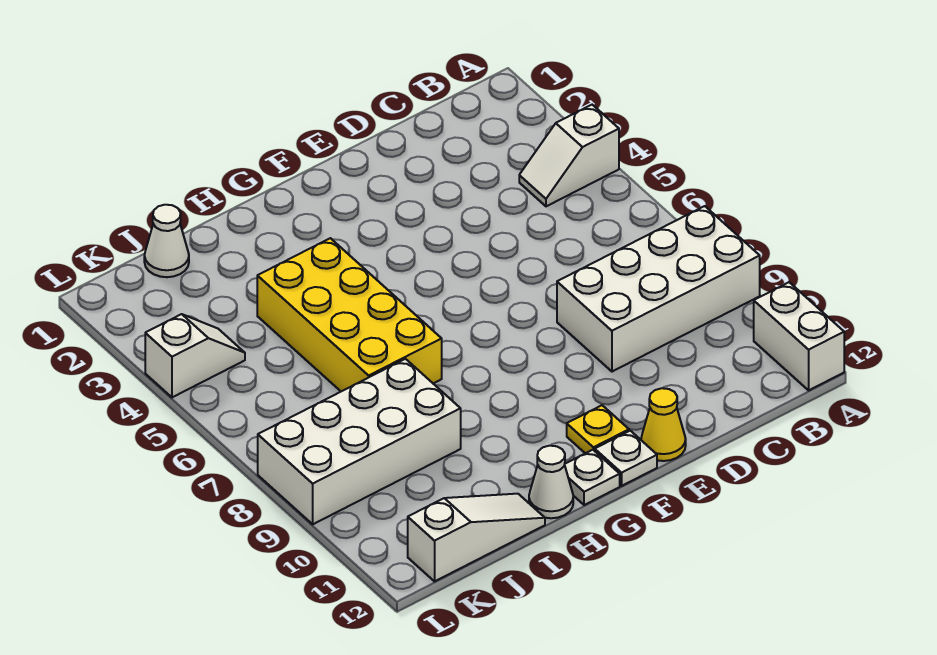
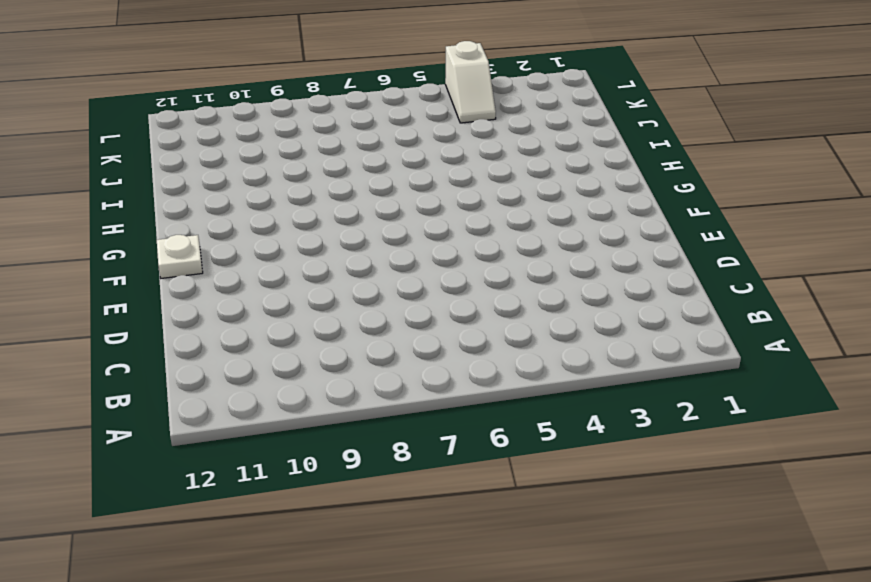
none -> white slope A4:B4 level 1 top A
none -> white brick A8:D9 level 1
none -> white brick A11:A12 level 1

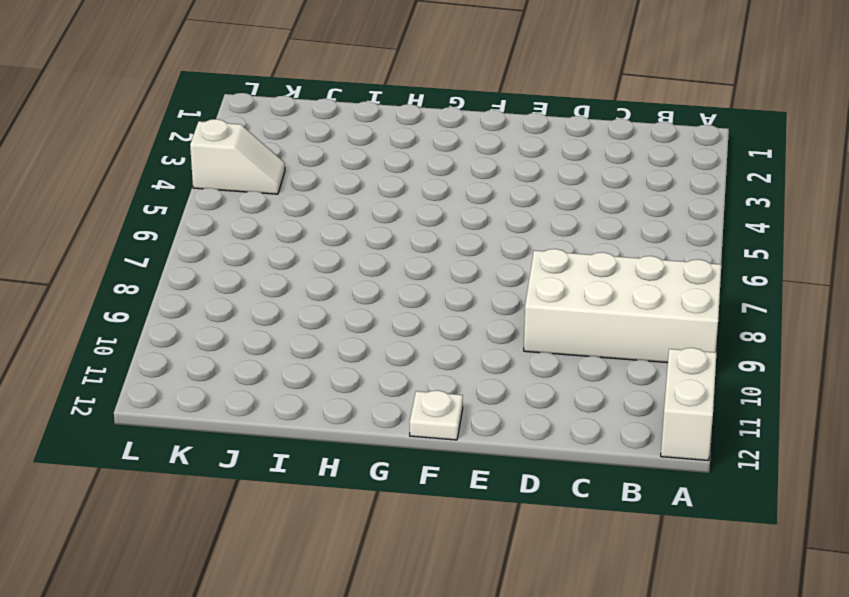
none -> white slope A4:B4 level 1 top A
none -> yellow cone E12 level 1
none -> yellow plate F11 level 1

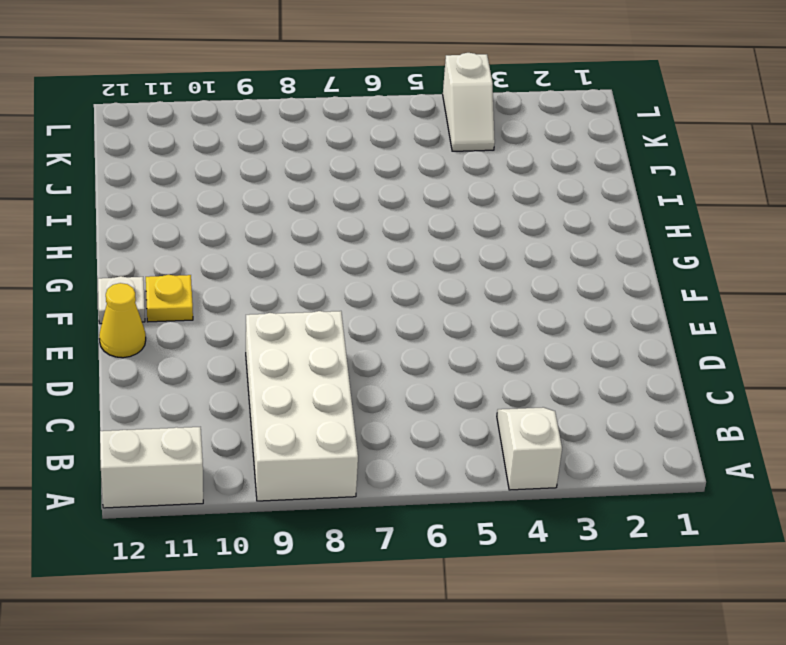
none -> white plate G12 level 1
none -> yellow brick H4:I7 level 1
none -> white cone H12 level 1

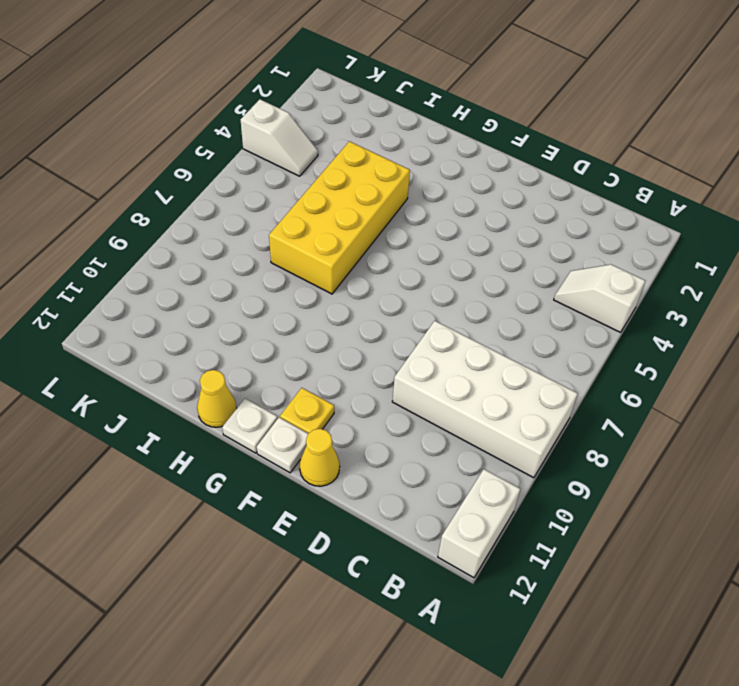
yellow cone H12 level 1 -> white cone H12 level 1
none -> white brick I8:L9 level 1
none -> white slope I12:K12 level 1 top K
none -> white cone J1 level 1

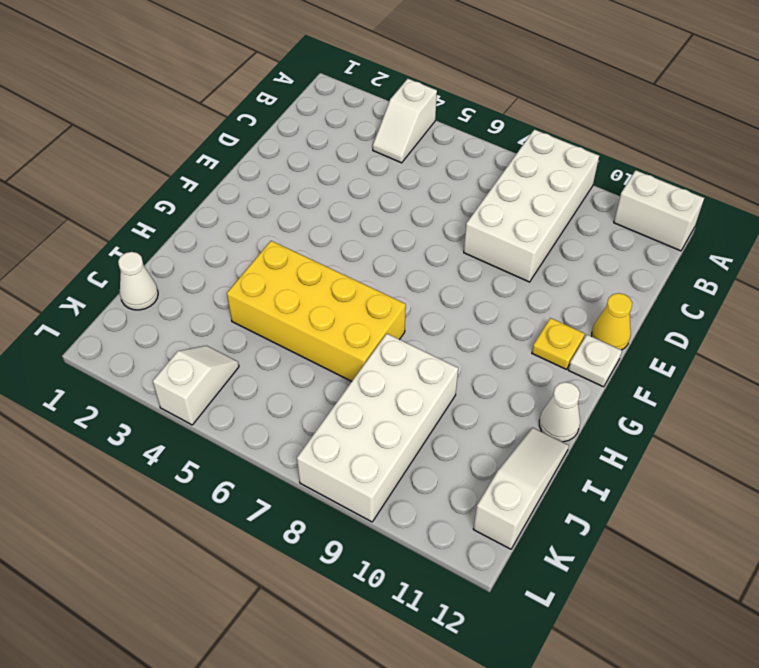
none -> white plate G12 level 1

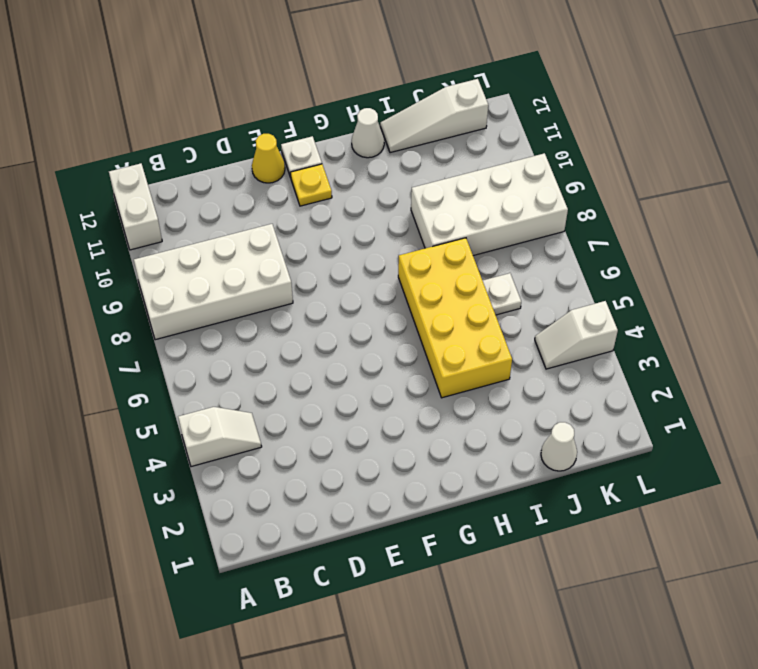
white plate J6 level 1 -> white plate G12 level 1

